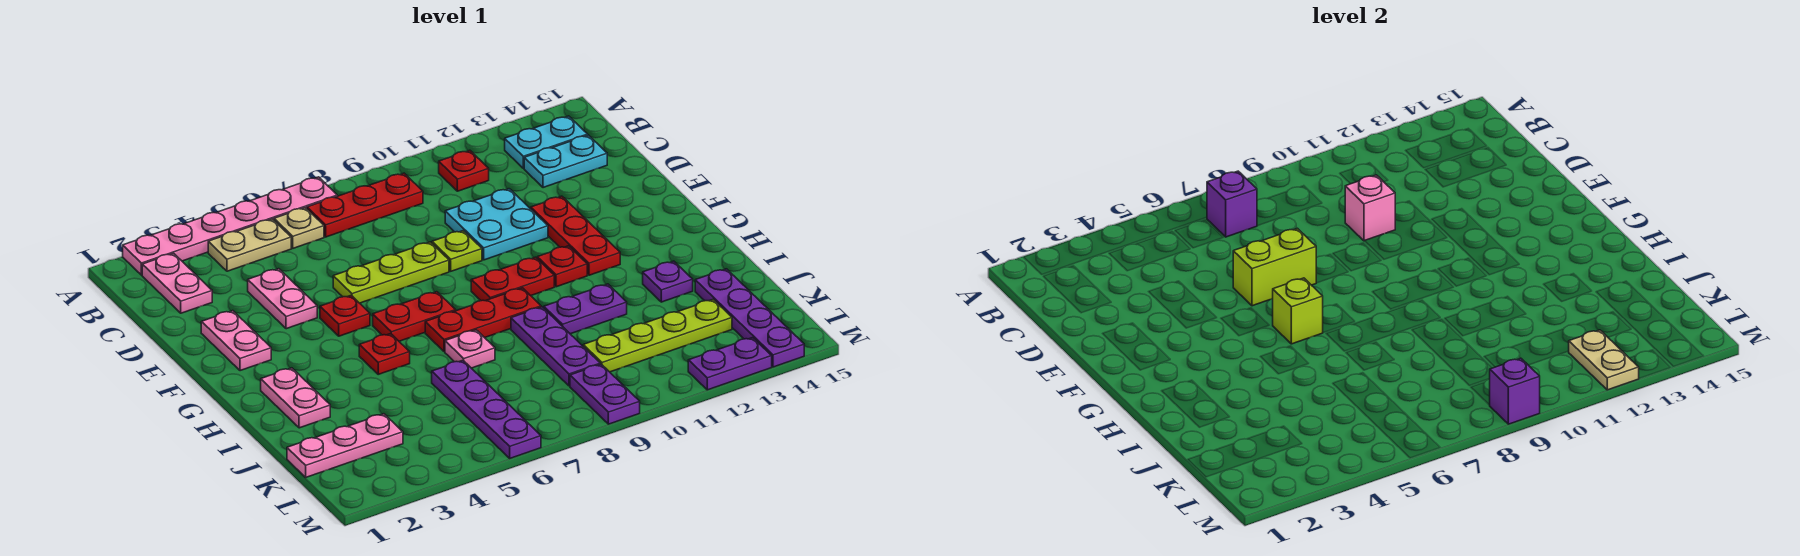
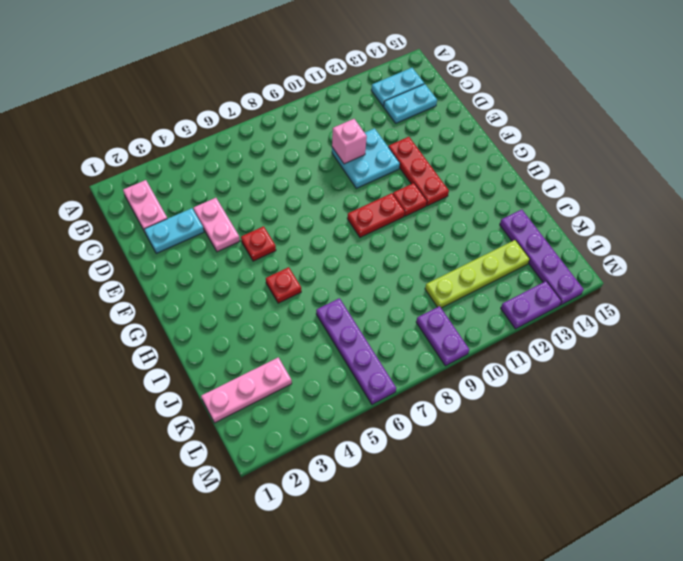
cyan plate D2:D3 level 1 -> none
none -> pink plate A2:A7 level 1
none -> tan plate B4:B5 level 1
none -> tan plate B6 level 1
none -> red plate B7:B9 level 1

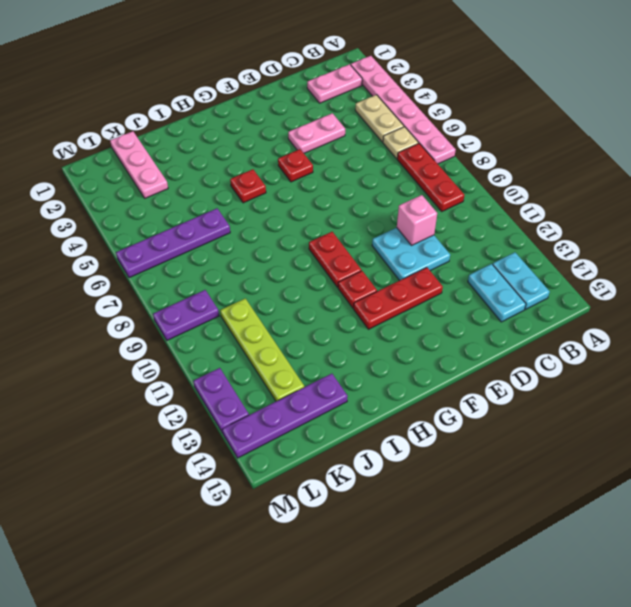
none -> red plate B11 level 1
none -> pink plate E2:F2 level 1
none -> lime plate E6:E8 level 1
none -> lime plate E9 level 1

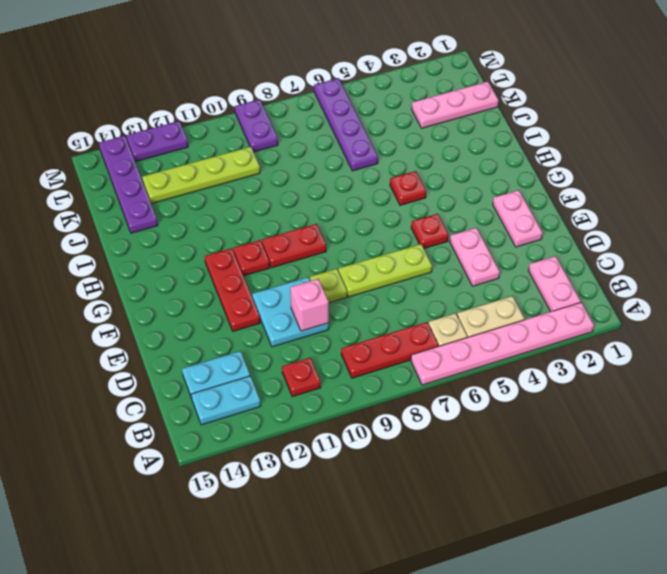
none -> red plate G6:G7 level 1
none -> pink plate H2:I2 level 1
none -> red plate H7:H9 level 1
none -> pink plate I7 level 1

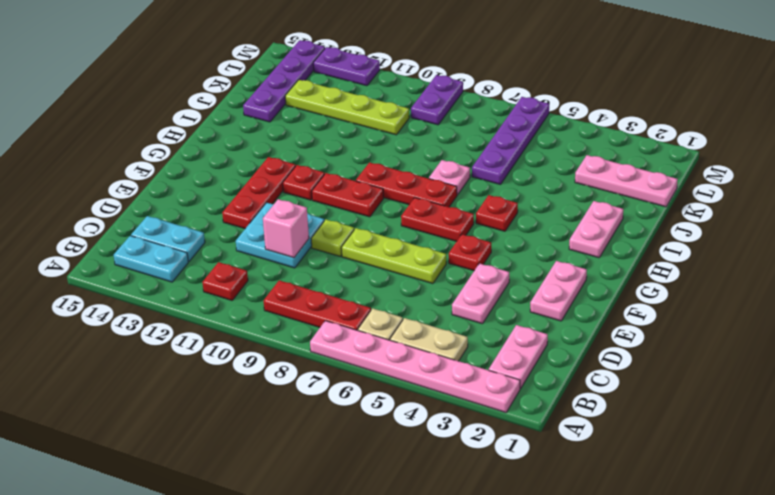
none -> purple plate I9:K9 level 1
none -> purple plate I10:I11 level 1
none -> purple plate I13 level 1
none -> purple brick B7 level 2

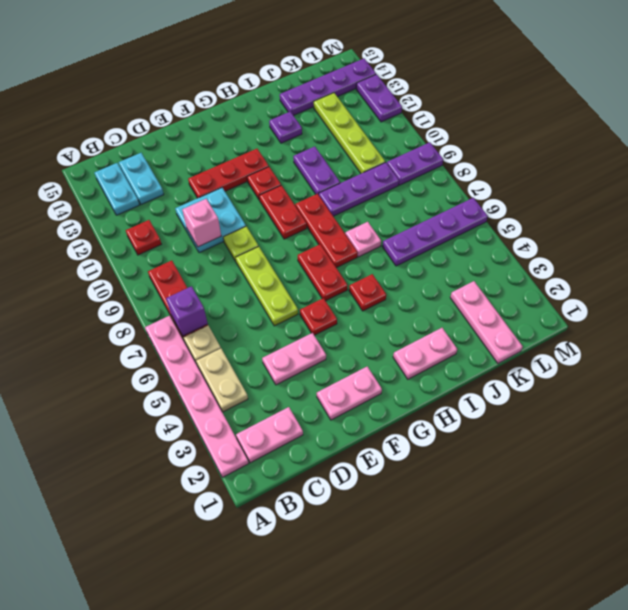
none -> lime brick E6:E7 level 2
none -> lime brick G6 level 2
none -> tan plate L12:M12 level 2
none -> purple brick M9 level 2

